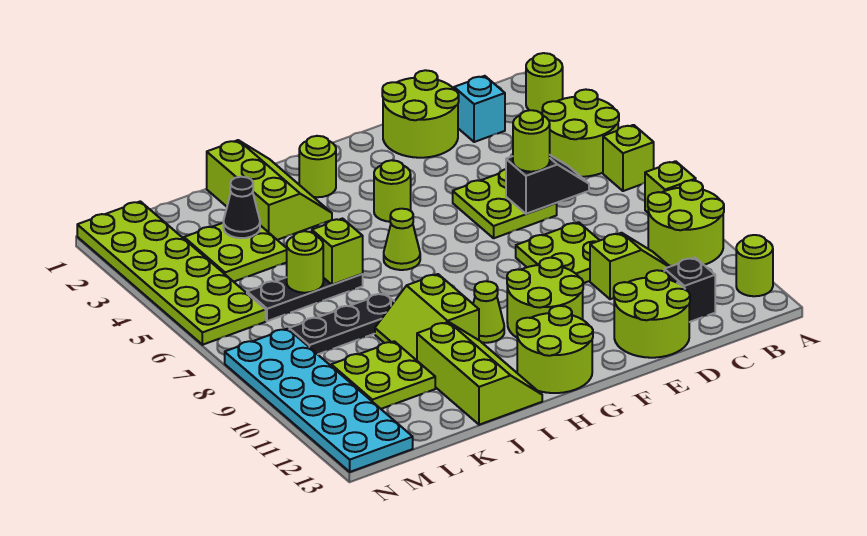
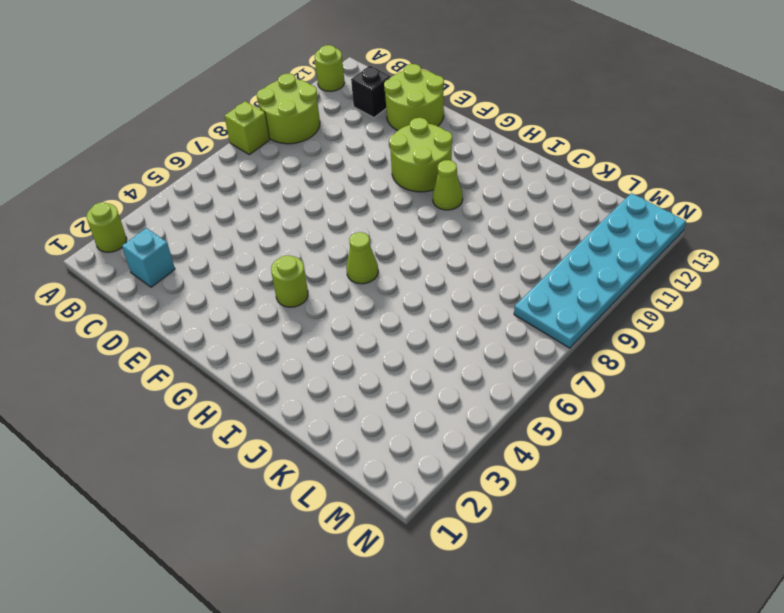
none -> lime round brick A4:B5 level 1
none -> lime brick A6 level 1
none -> lime slope C10:D10 level 1 top D
none -> lime round brick D1:E2 level 1

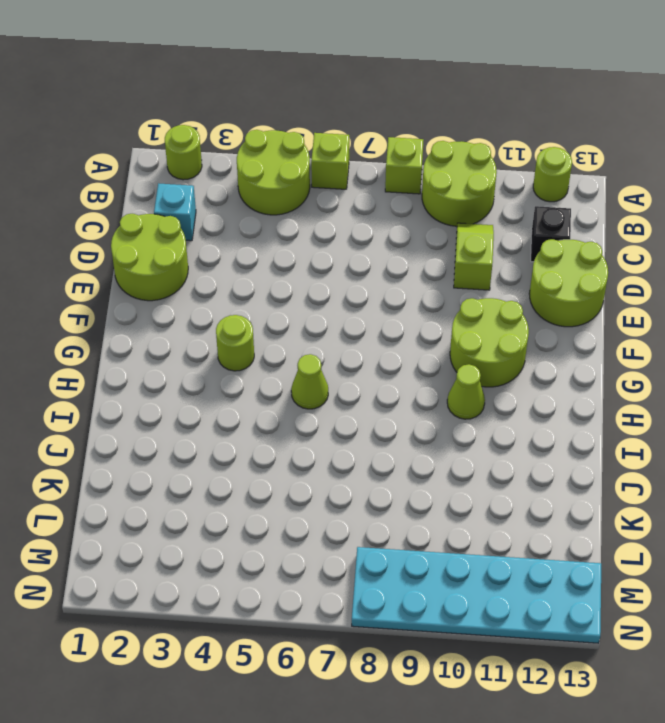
none -> lime plate D5:E6 level 1
none -> lime plate D8:E9 level 1
none -> lime round brick G12:H13 level 1
none -> lime round brick H2 level 1

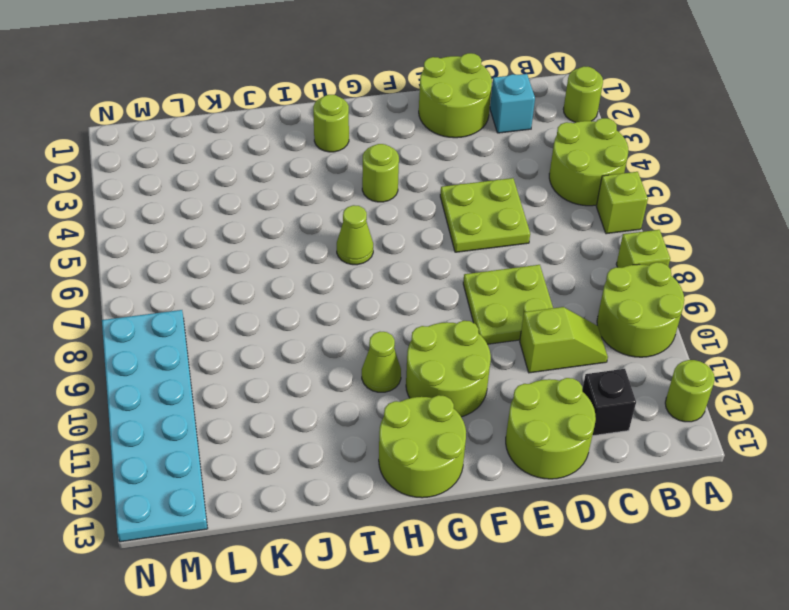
none -> lime slope I1:J3 level 1 top J
none -> lime slope I9:J10 level 1 top I
none -> lime slope I11:J13 level 1 top J
none -> black plate J6:L6 level 1

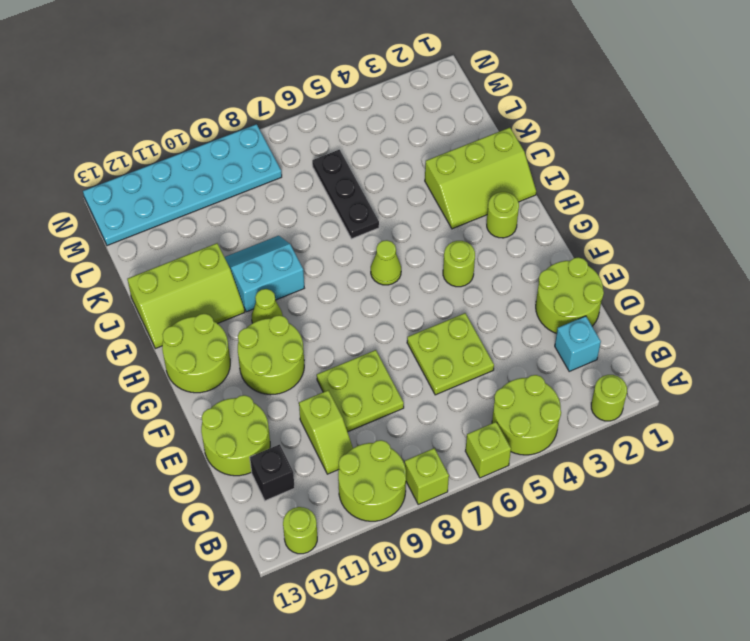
cyan slope I9:J10 level 1 top I -> lime slope I9:J10 level 1 top I
none -> black plate J8:L8 level 1
none -> lime plate K3:L4 level 1
none -> lime plate K10:L11 level 1
none -> lime plate M1:N6 level 1

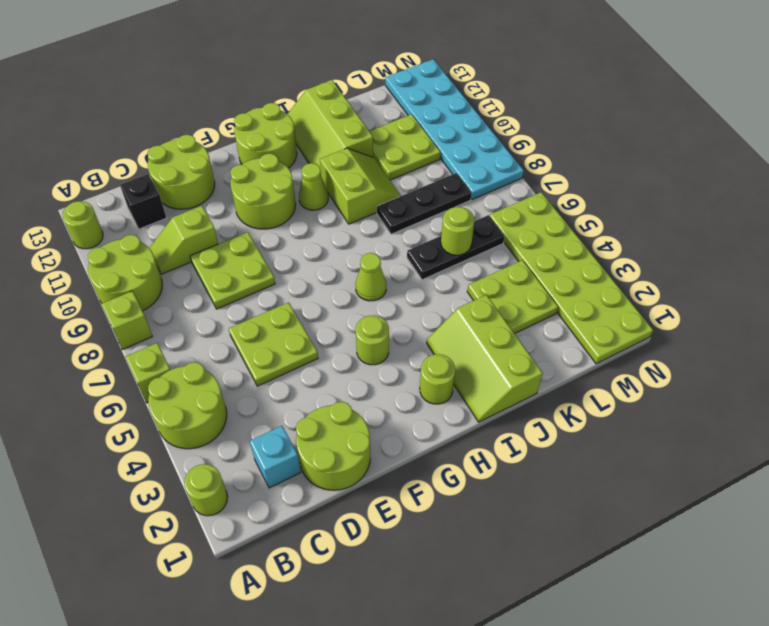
none -> black slope C6:D6 level 2 top D
none -> lime brick J6 level 2
none -> black cone K3 level 2
none -> lime round brick D6 level 3

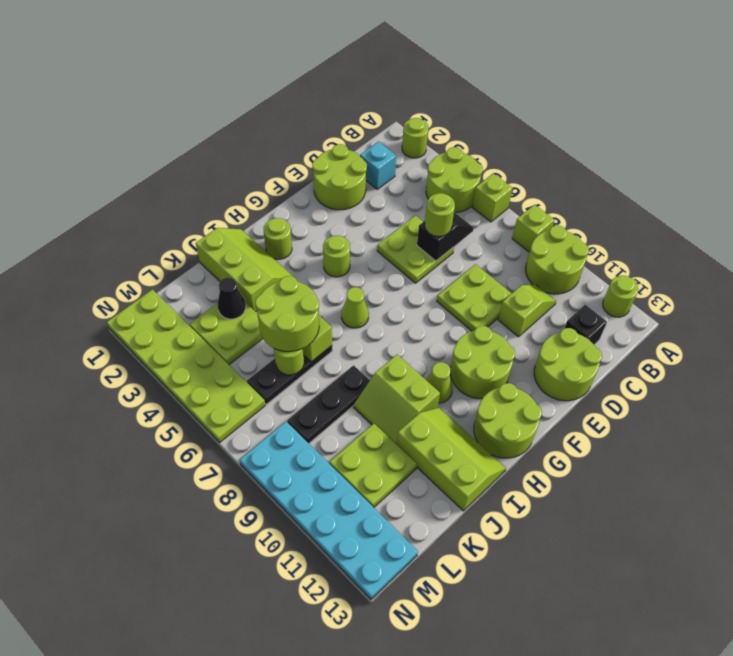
lime round brick J5:K6 level 3 -> none

